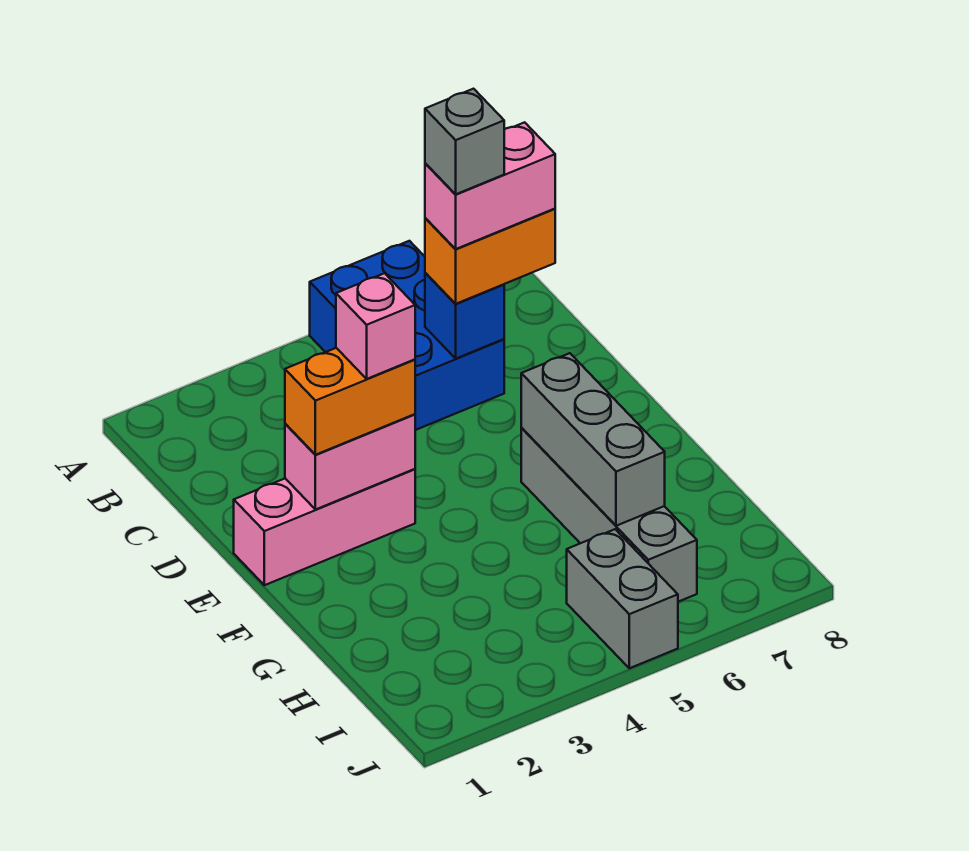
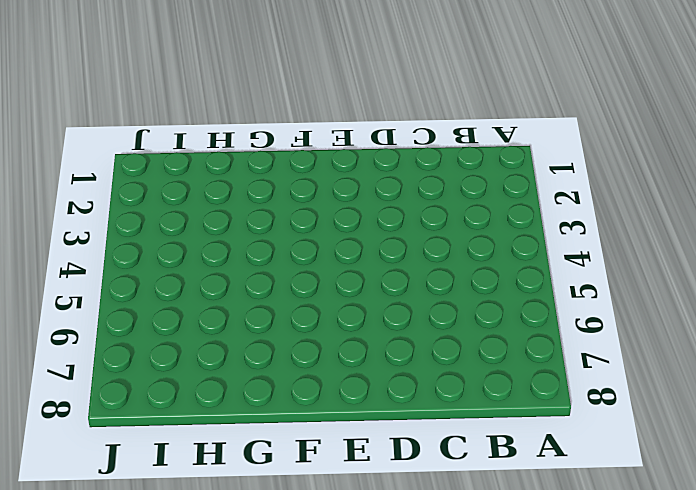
none -> blue brick A5:C6 level 1
none -> pink brick E1:E3 level 1
none -> grey brick F6:I6 level 1

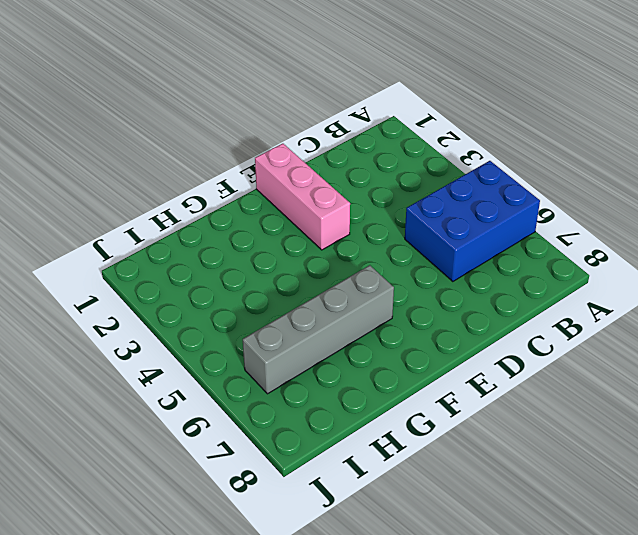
none -> grey brick I5:J5 level 1
none -> blue brick C6 level 2
none -> pink brick E2:E3 level 2

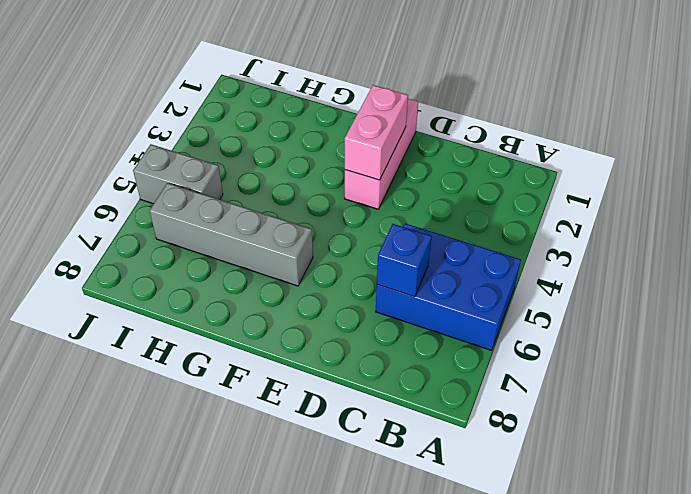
none -> grey brick F6:H6 level 2
none -> orange brick C6:C7 level 3
none -> orange brick E2:E3 level 3

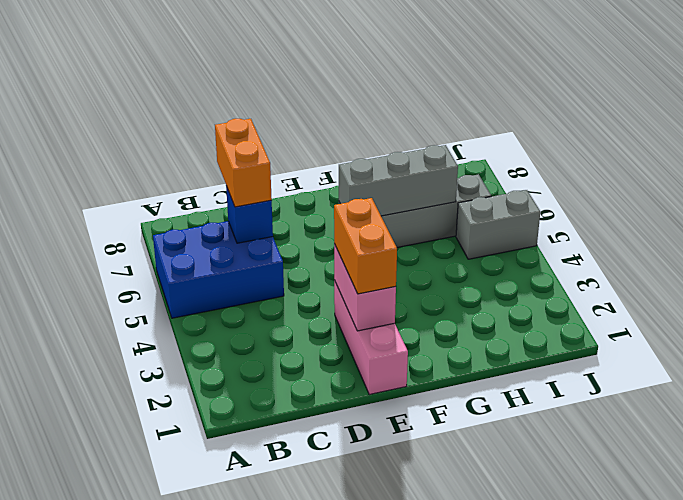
none -> pink brick C6:C7 level 4
none -> pink brick E3 level 4
none -> grey brick C6 level 5

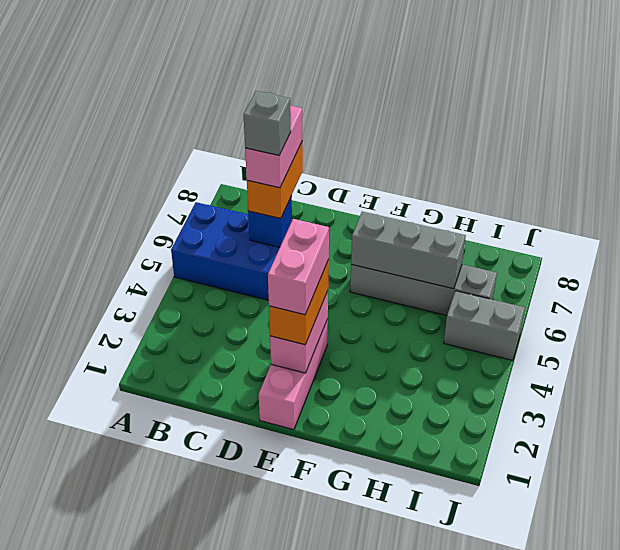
pink brick E2:E3 level 4 -> pink brick E3 level 4

